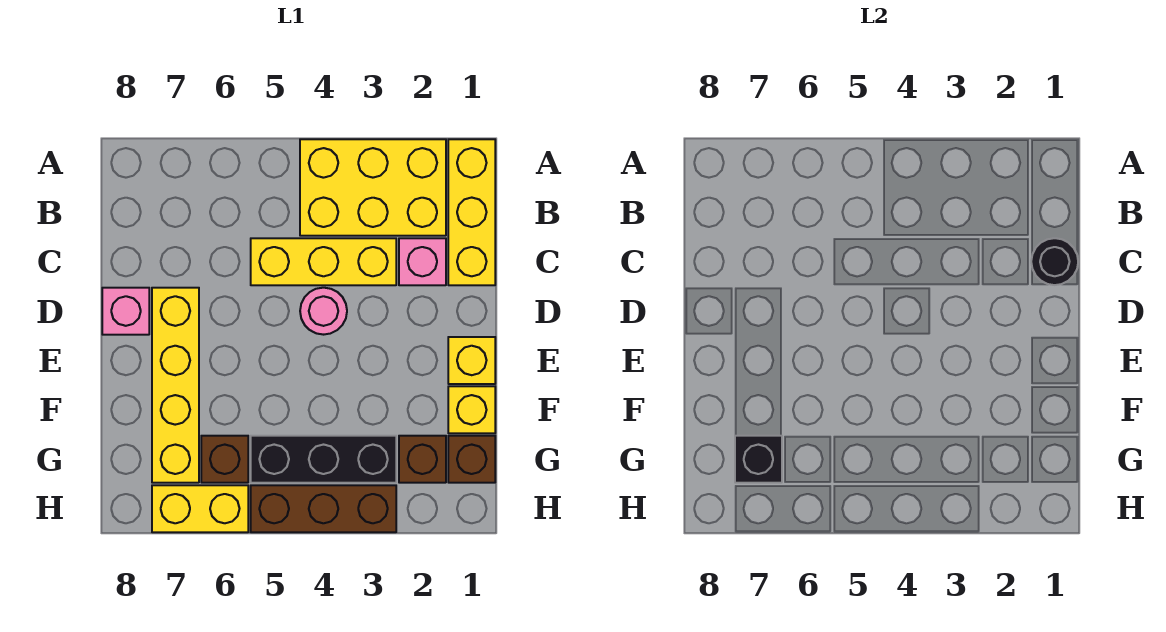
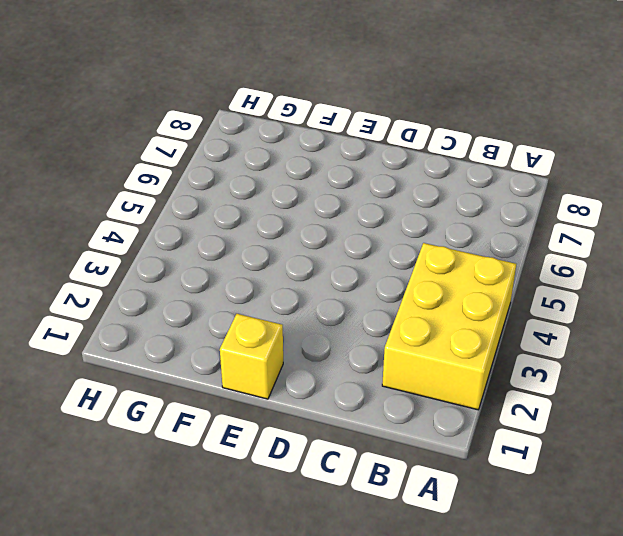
none -> yellow brick A1:C1 level 1
none -> pink brick C2 level 1
none -> yellow brick C3:C5 level 1

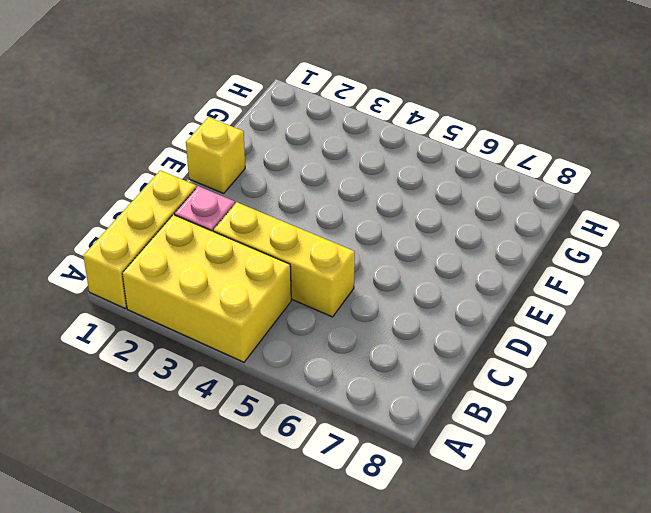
none -> pink round brick D4 level 1
none -> yellow brick D7:G7 level 1
none -> pink brick D8 level 1

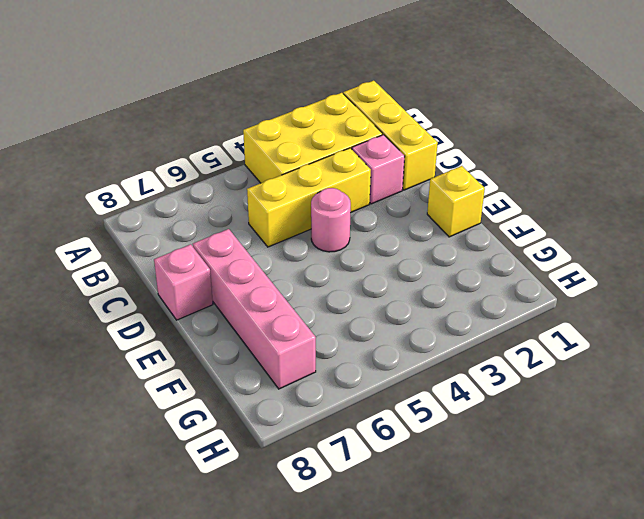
pink brick D7:G7 level 1 -> yellow brick D7:G7 level 1
none -> yellow brick F1 level 1
none -> brown brick G1 level 1
none -> brown brick G2 level 1

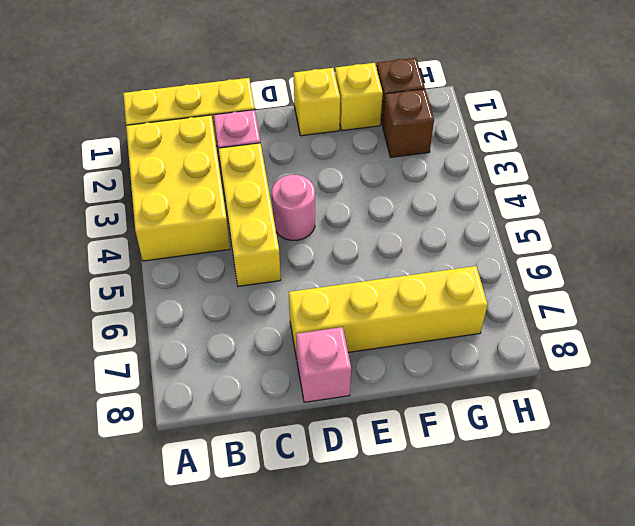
none -> black brick G3:G5 level 1
none -> brown brick G6 level 1
none -> brown brick H3:H5 level 1

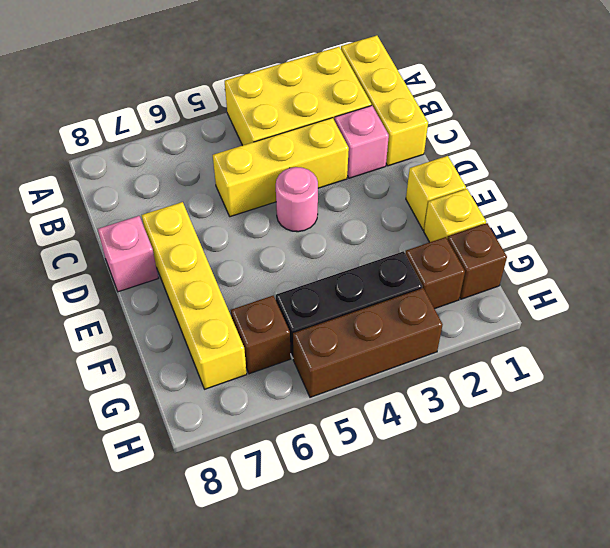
none -> yellow brick H6:H7 level 1
none -> black round brick C1 level 2
none -> black brick G7 level 2

